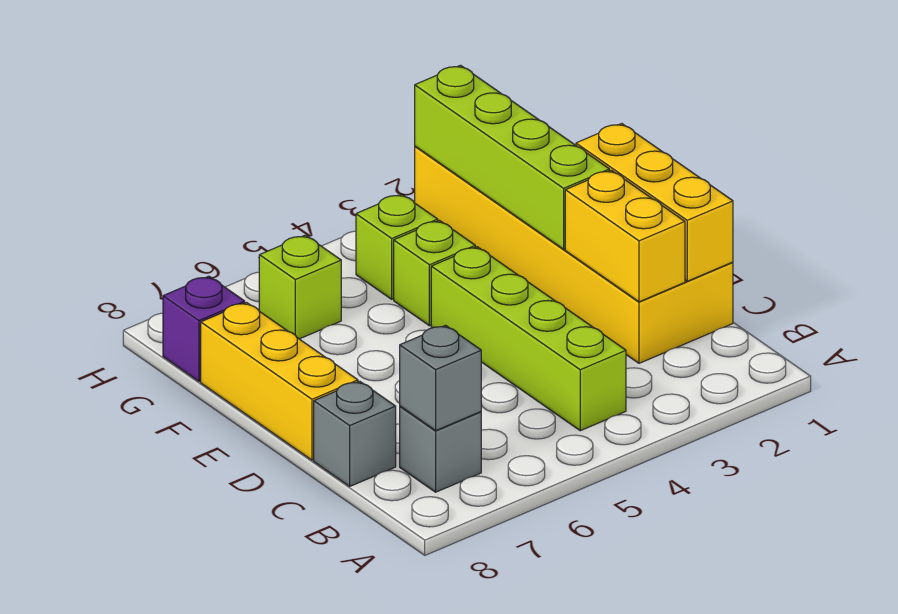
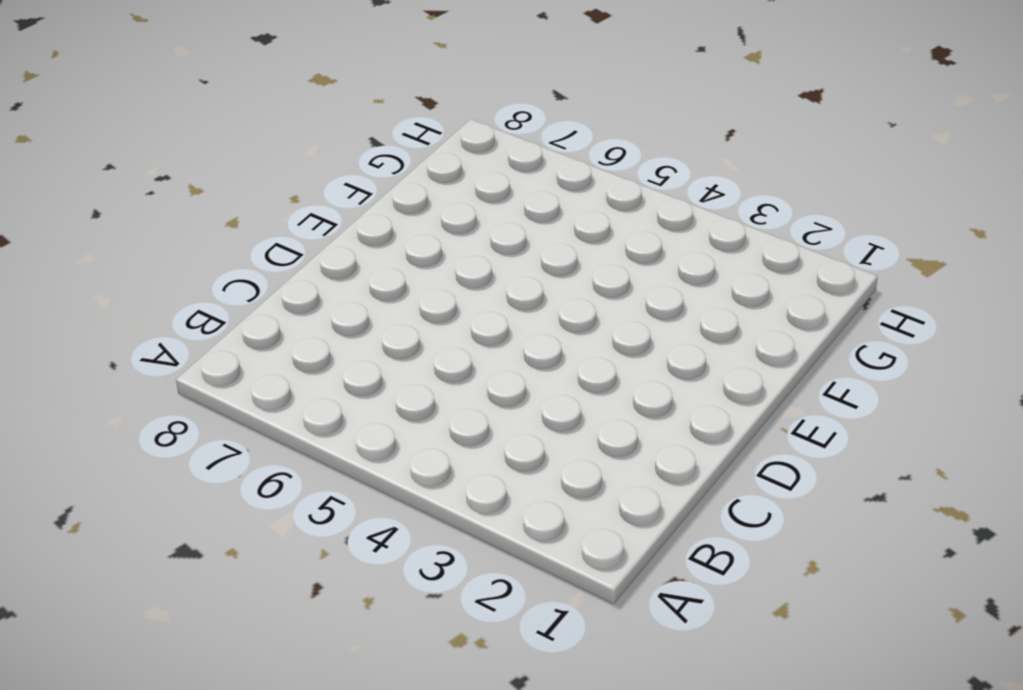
none -> lime brick B4:E4 level 1
none -> grey brick B7 level 1
none -> yellow brick C1:H2 level 1

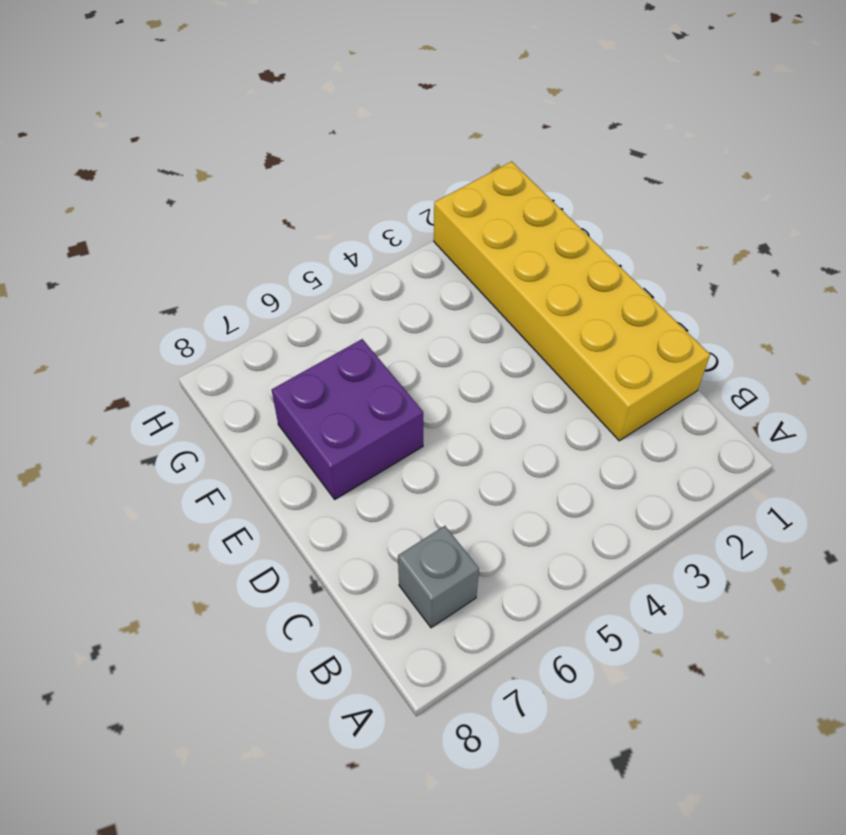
purple brick E6:F7 level 1 -> none
none -> lime brick B4:E4 level 1
none -> grey brick C8 level 1
none -> yellow brick D8:F8 level 1

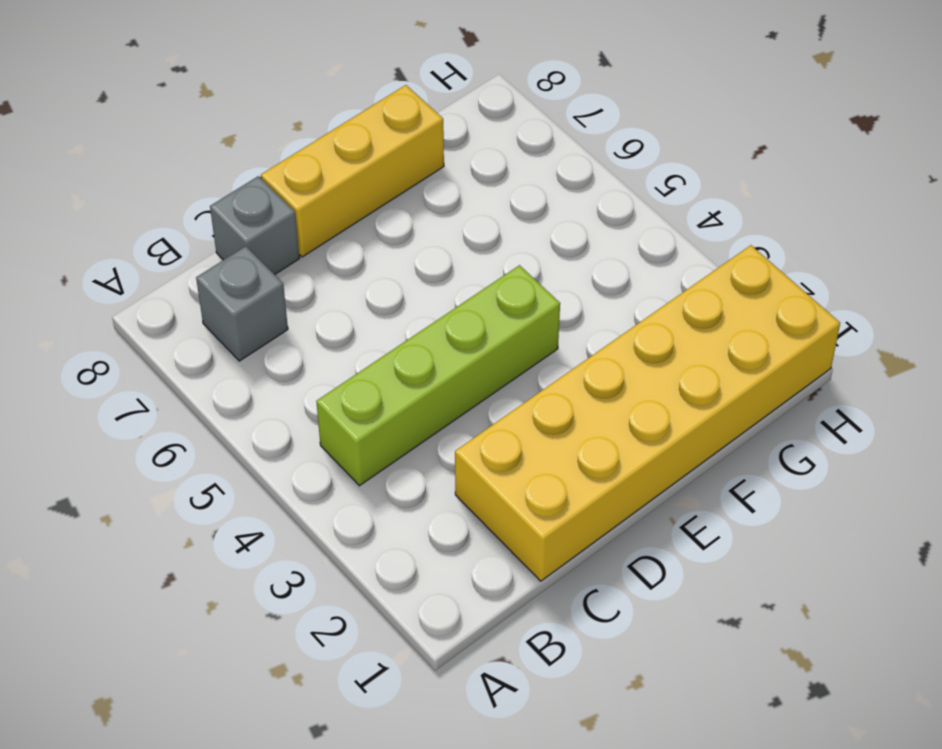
none -> lime brick F4 level 1
none -> lime brick G4 level 1
none -> lime brick G6 level 1

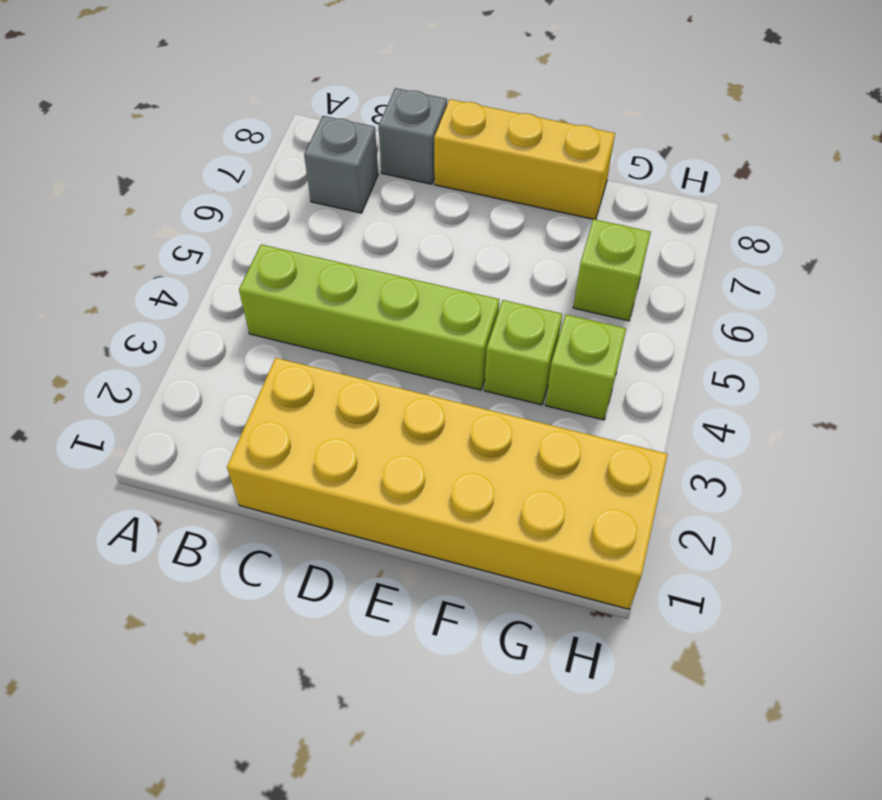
none -> purple brick G8 level 1
none -> grey brick B7 level 2
none -> yellow brick C1:E1 level 2

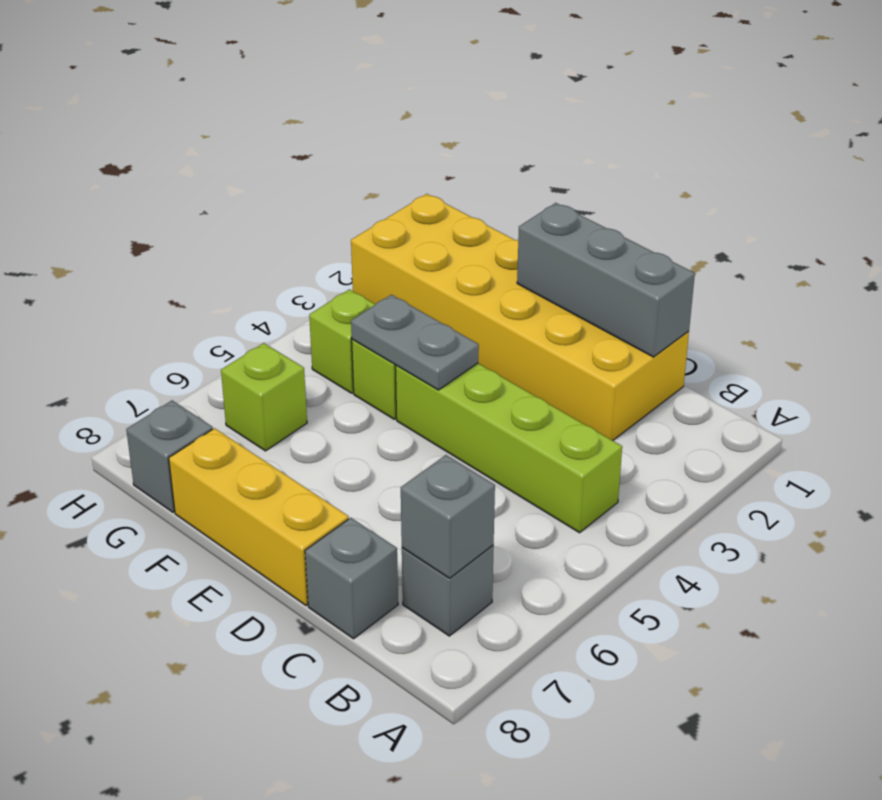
grey brick C1:E1 level 2 -> yellow brick C1:E1 level 2
grey plate E4:F4 level 2 -> none
grey brick G8 level 1 -> purple brick G8 level 1
none -> yellow brick C2:D2 level 2
none -> lime brick E2:H2 level 2

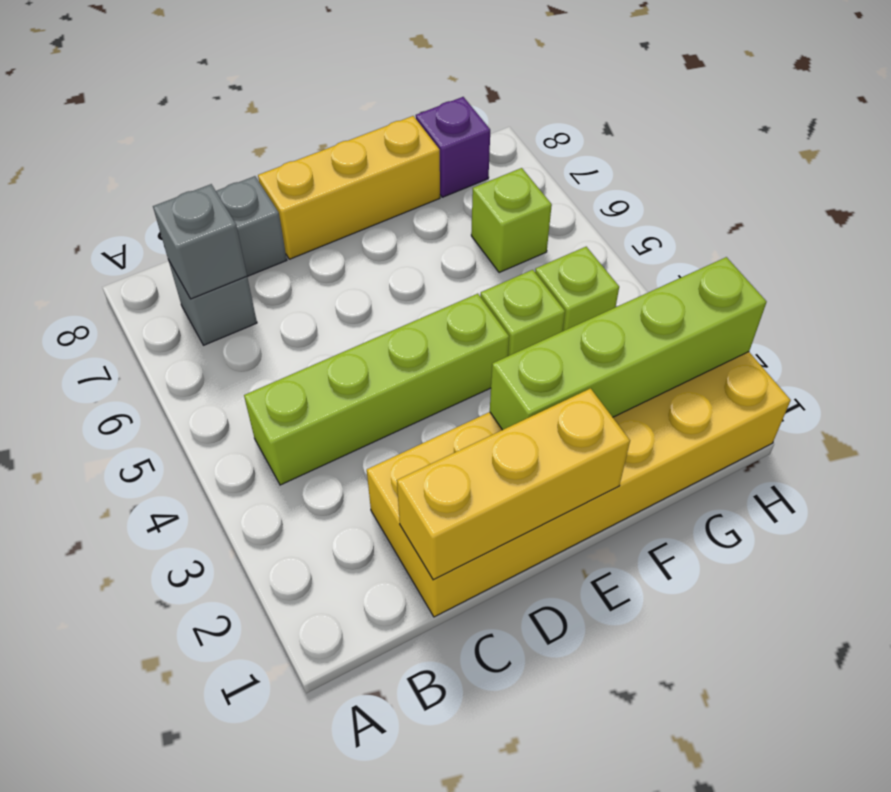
none -> yellow brick C2:D2 level 2

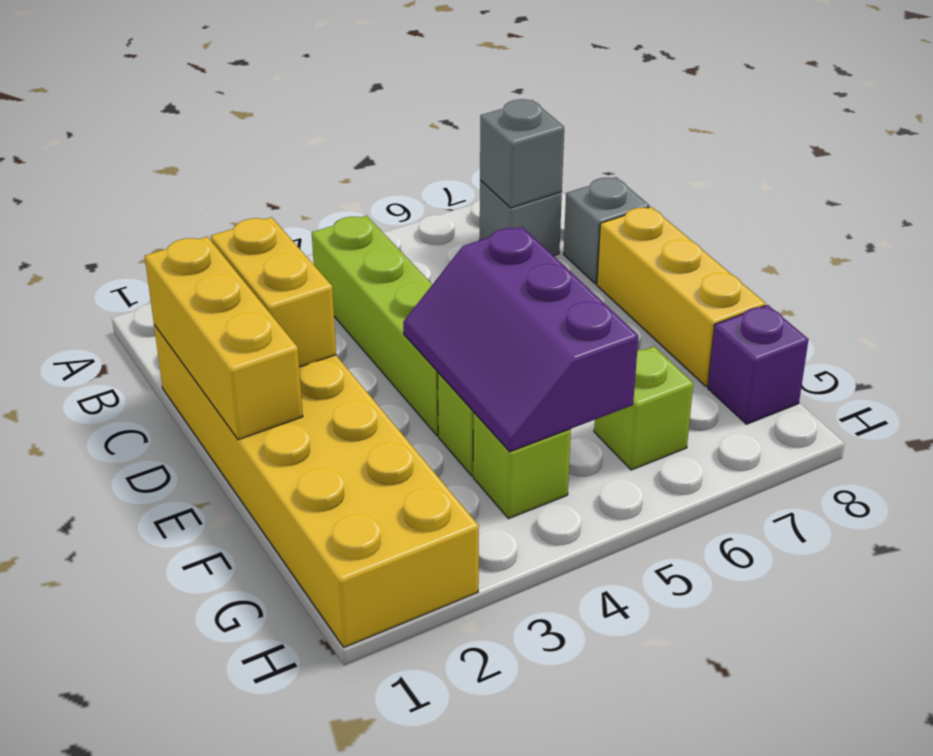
purple slope E4:G5 level 2 top 5 -> none
none -> lime brick E2:H2 level 2

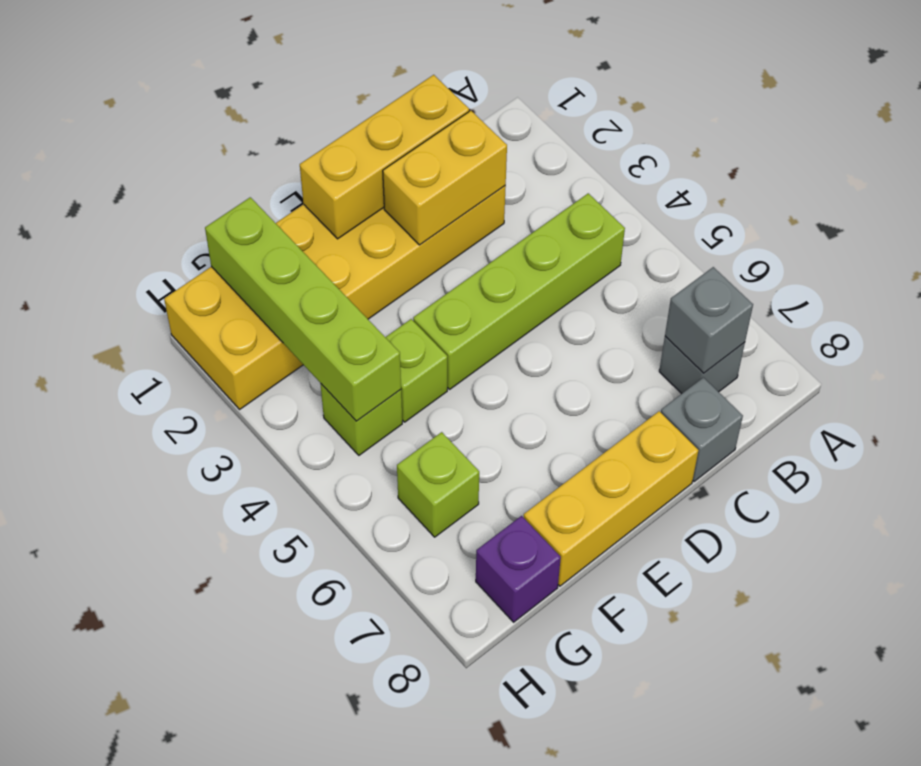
lime brick G1:G4 level 2 -> lime brick E2:H2 level 2

